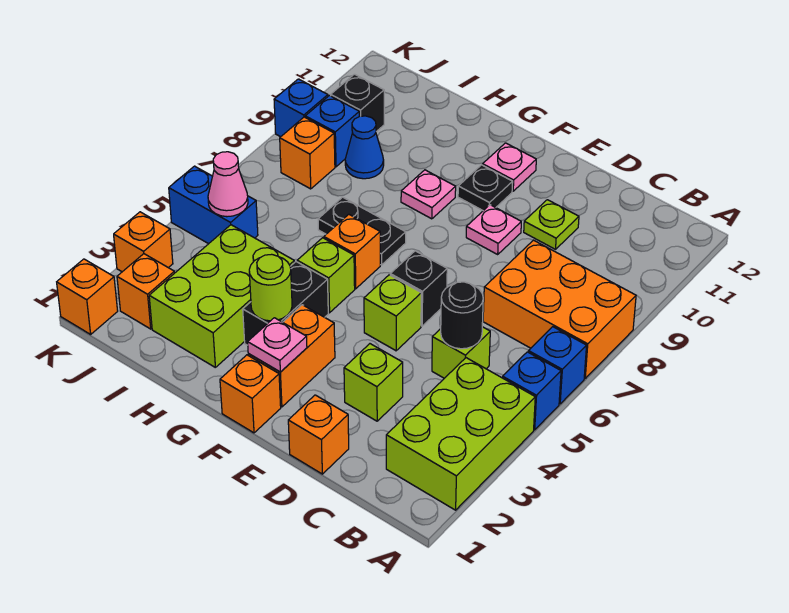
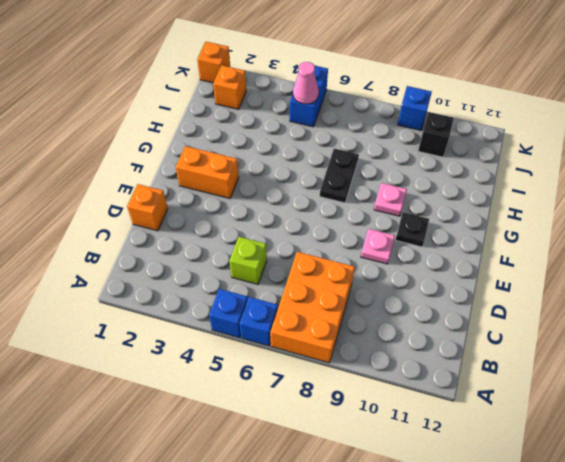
none -> lime brick A2:B4 level 1
none -> lime brick D3 level 1
none -> lime plate D10 level 1
none -> lime brick E5 level 1

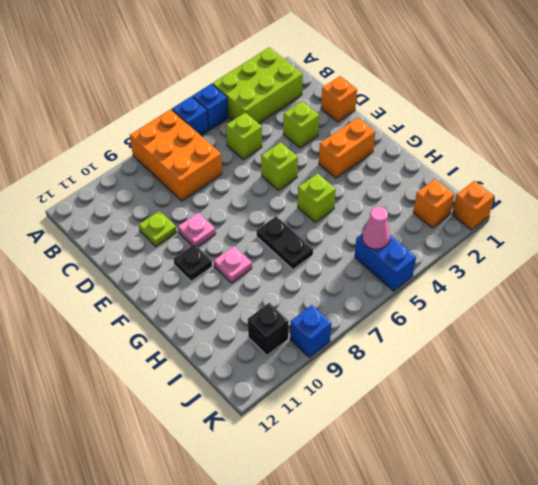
none -> black brick E6 level 1
none -> orange brick F1 level 1
none -> pink plate F11 level 1
none -> black brick G3:G4 level 1

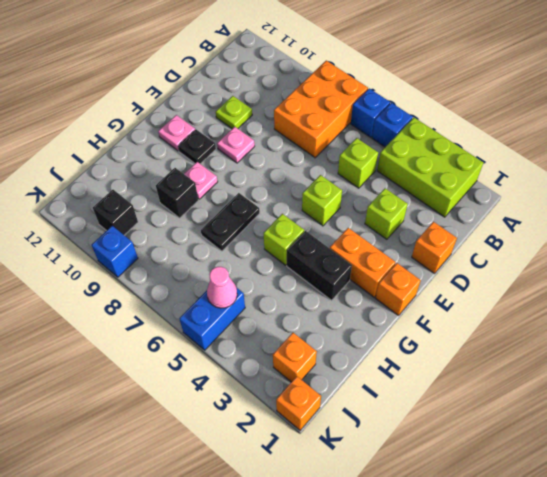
black brick H9 level 1 -> black brick E6 level 1
none -> orange brick G6 level 1
none -> lime brick H2:I4 level 1
none -> blue cone I9 level 1
none -> orange brick J8 level 1

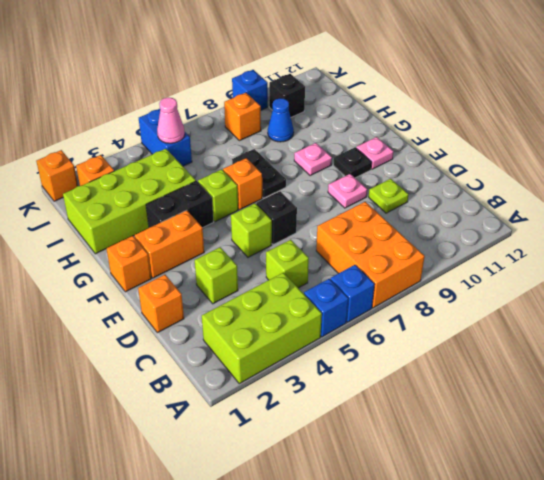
lime brick H1:I4 level 1 -> lime brick H2:I4 level 1
none -> blue brick J9 level 1
none -> orange brick K3 level 1
none -> black round brick C5 level 2
none -> pink plate F2 level 2

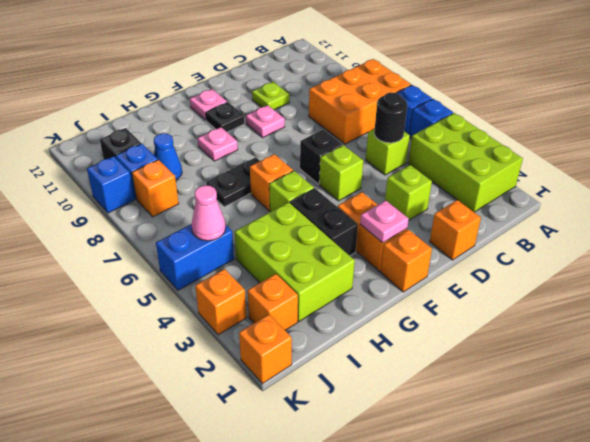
none -> lime round brick G3 level 2

